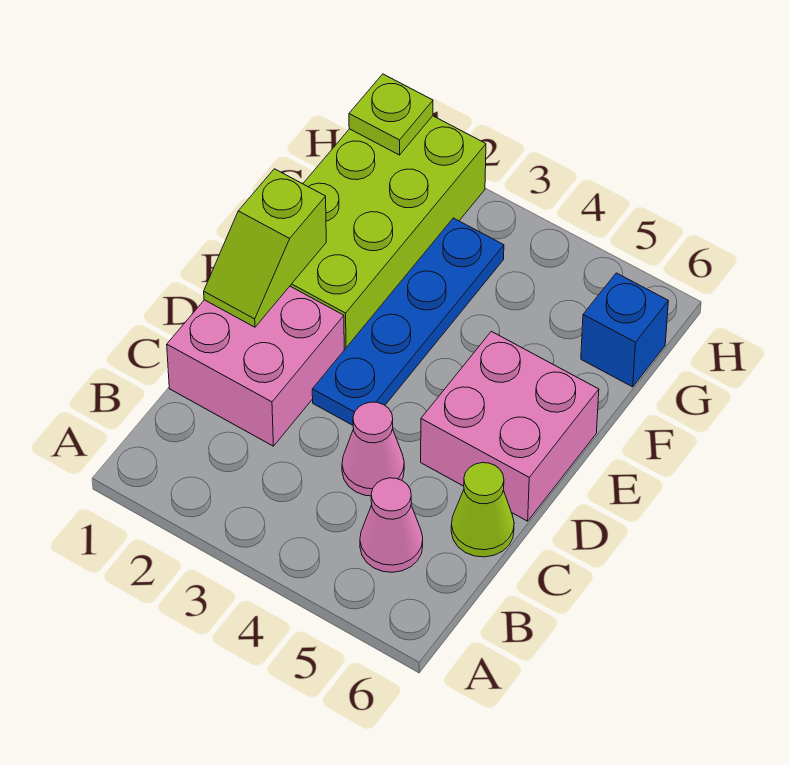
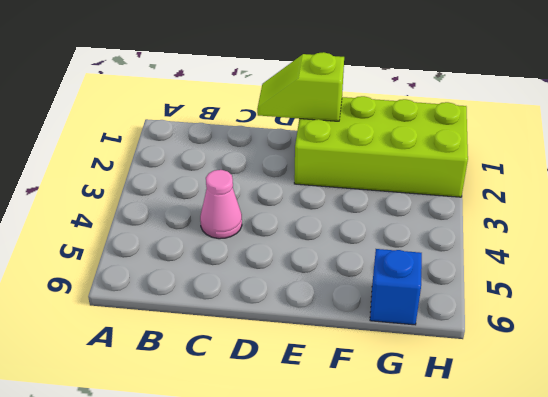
none -> pink cone B5 level 1
none -> pink brick C1:D2 level 1

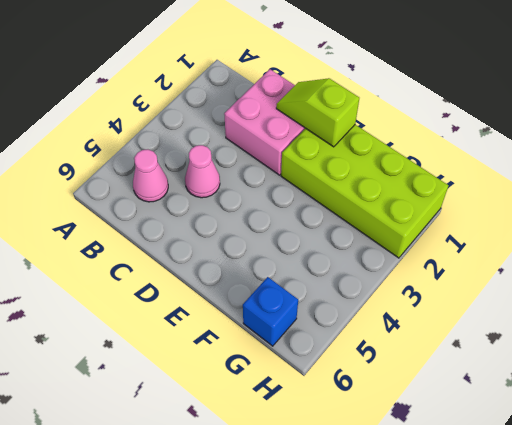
none -> lime cone C6 level 1
none -> blue plate D3:G3 level 1

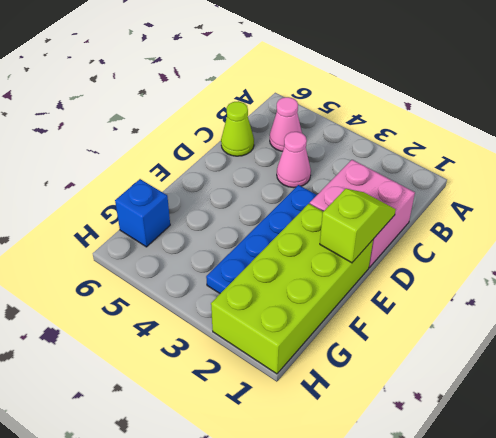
none -> pink brick D5:E6 level 1
none -> lime plate H1 level 2

